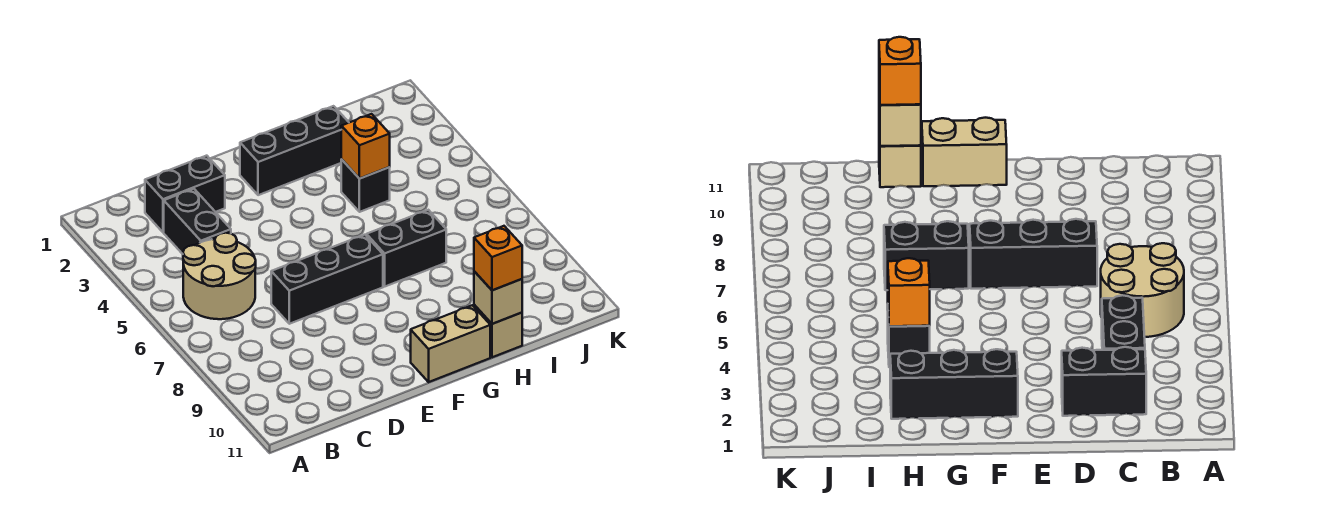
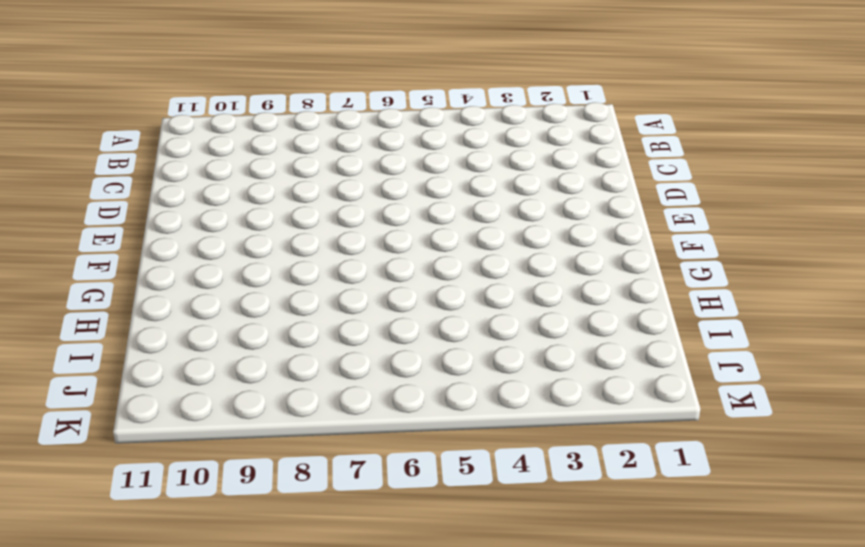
none -> tan round brick B5:C6 level 1
none -> black brick C2:D2 level 1
none -> black brick C3:C4 level 1

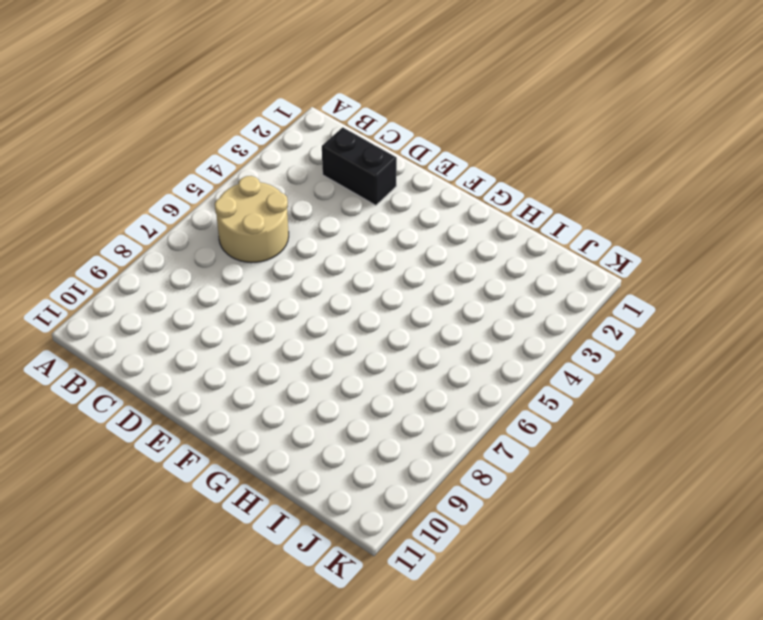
none -> black brick C3:C4 level 1
none -> black brick D7:F7 level 1
none -> black brick F2:H2 level 1

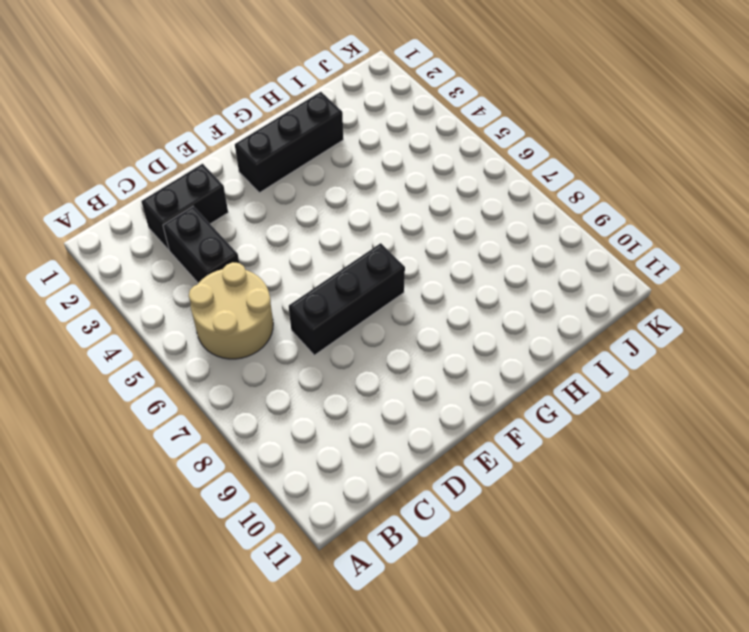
none -> tan brick F11:G11 level 1
none -> black brick G7:H7 level 1
none -> black brick H4 level 1

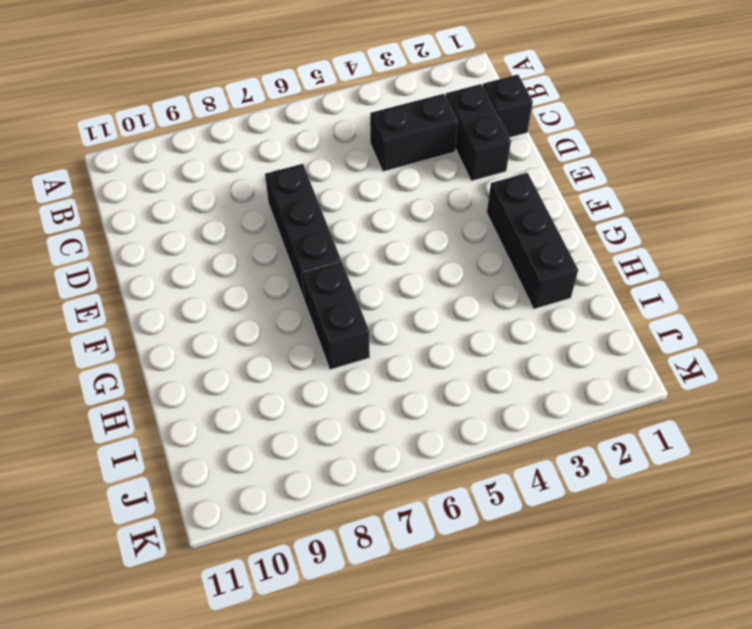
black brick C1 level 1 -> black brick H4 level 1
none -> tan round brick B5:C6 level 1
none -> tan brick F11:G11 level 1
none -> tan brick H11 level 1

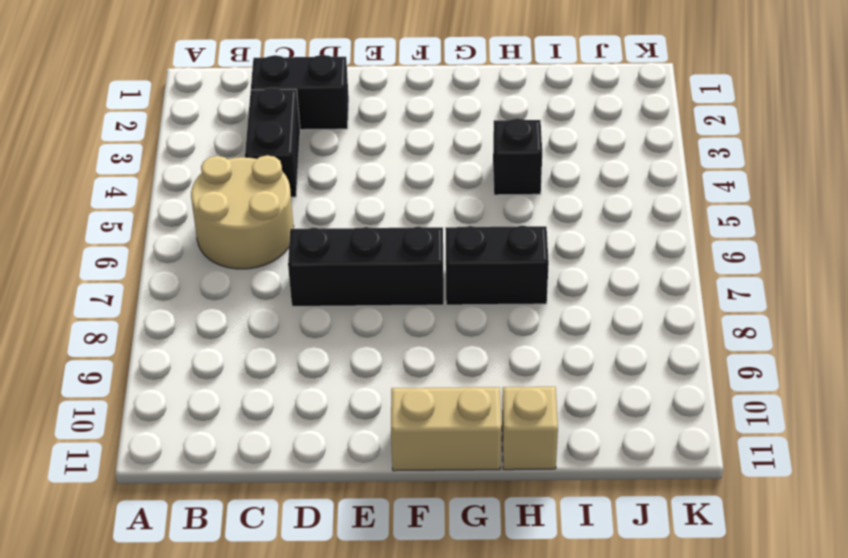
none -> black brick F2:H2 level 1
none -> orange brick H4 level 2
none -> tan brick H11 level 2

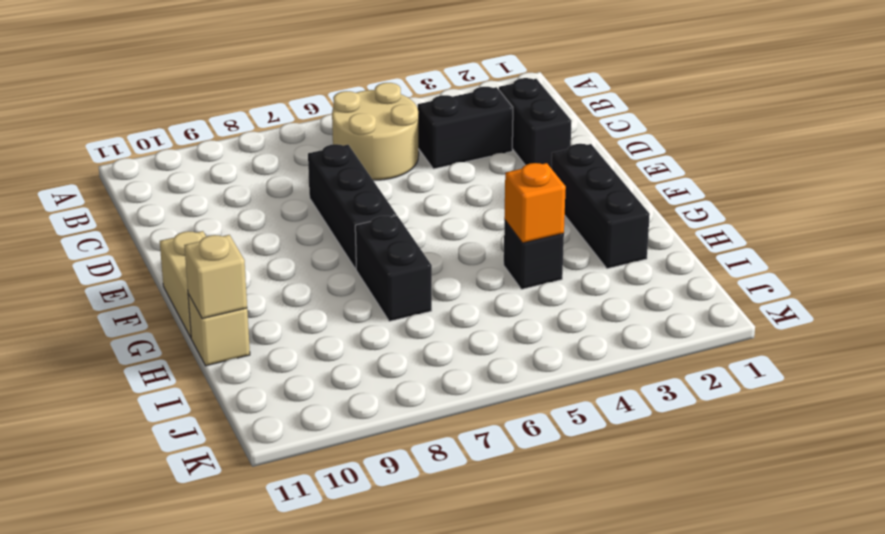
none -> orange brick H11 level 3

